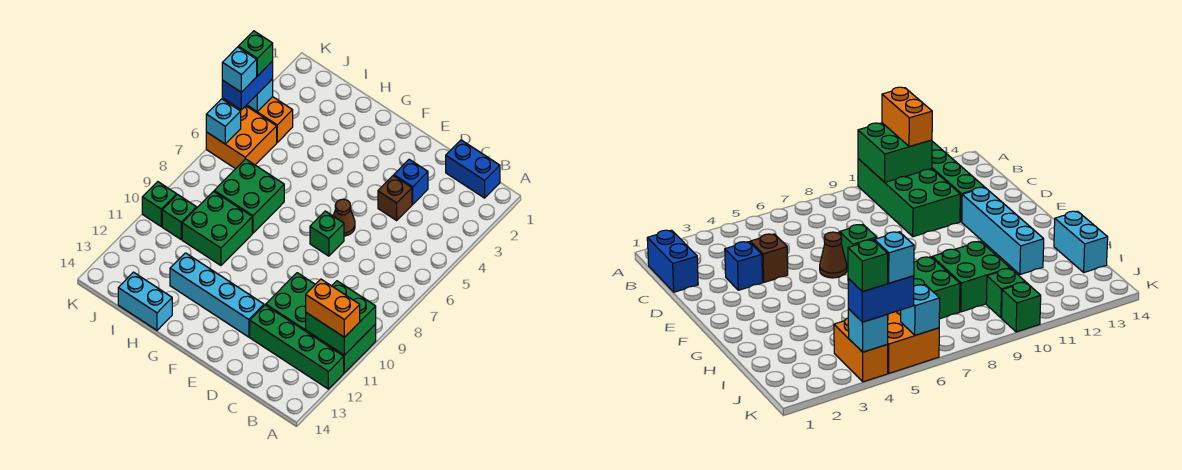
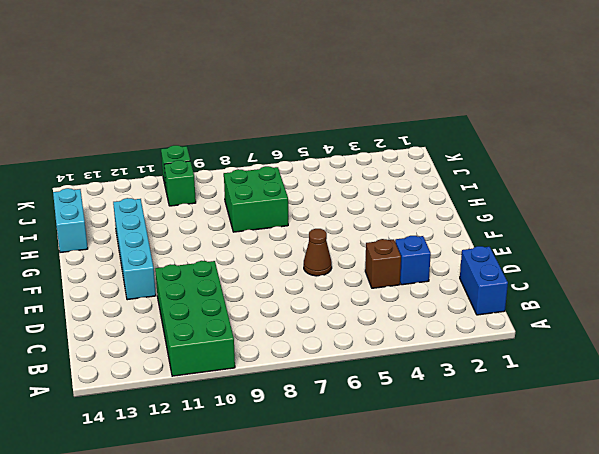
none -> green brick A12:D12 level 1
none -> green brick E7 level 1
none -> green brick H9:I10 level 1

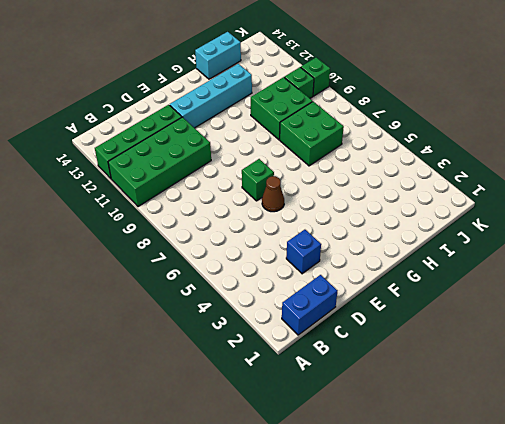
none -> brown brick D4 level 1
none -> orange brick J4:K4 level 1
none -> orange brick J5:K6 level 1

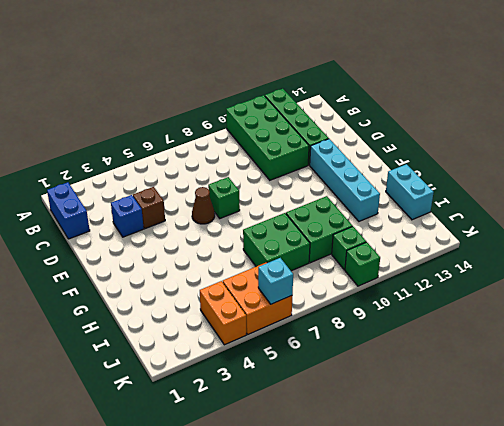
none -> green brick A10:B11 level 2
none -> cyan brick K4 level 2
none -> orange brick A11:B11 level 3

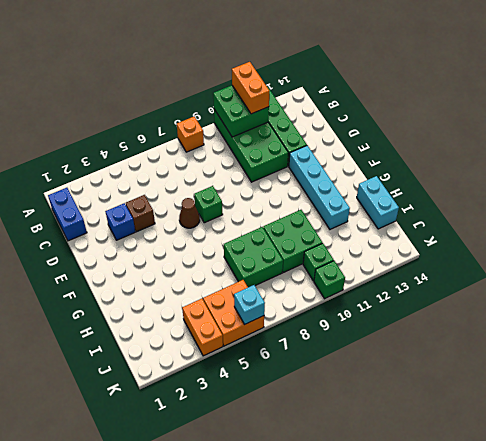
orange brick A8 level 1 -> none
none -> cyan brick K4 level 2
none -> blue brick K4:K5 level 3
none -> green brick K4 level 4

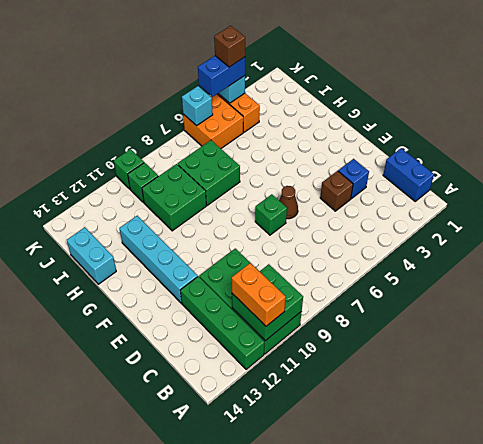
brown brick K4 level 4 -> green brick K4 level 4
none -> cyan brick K5 level 4

